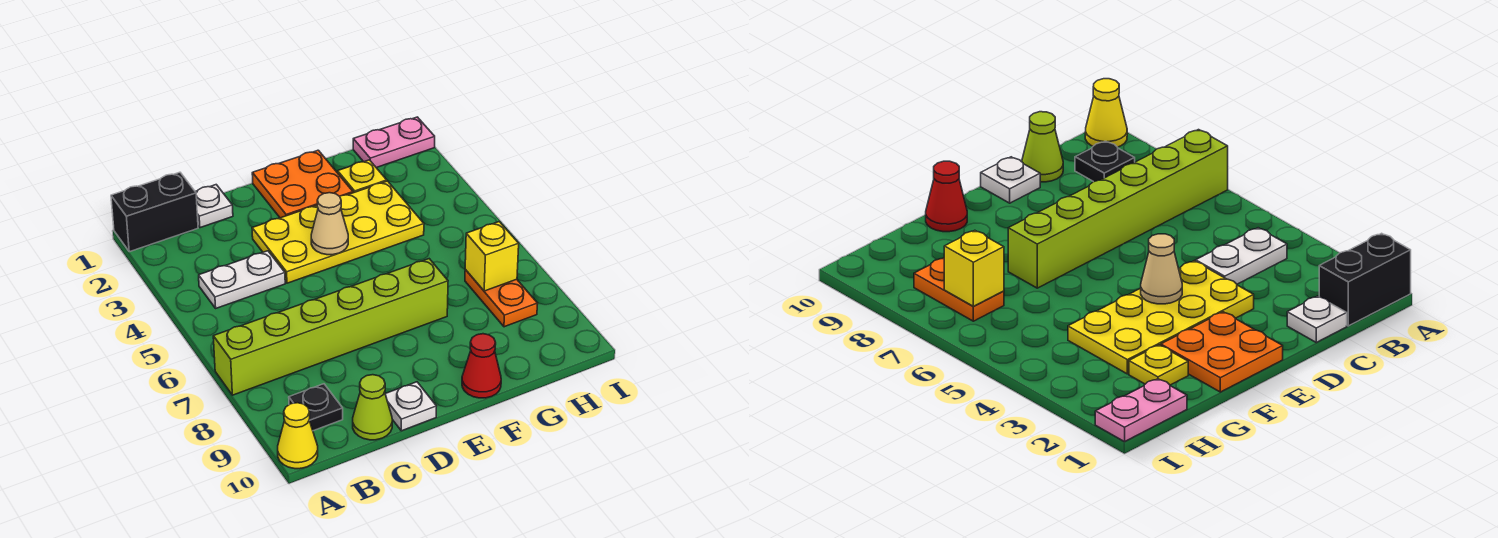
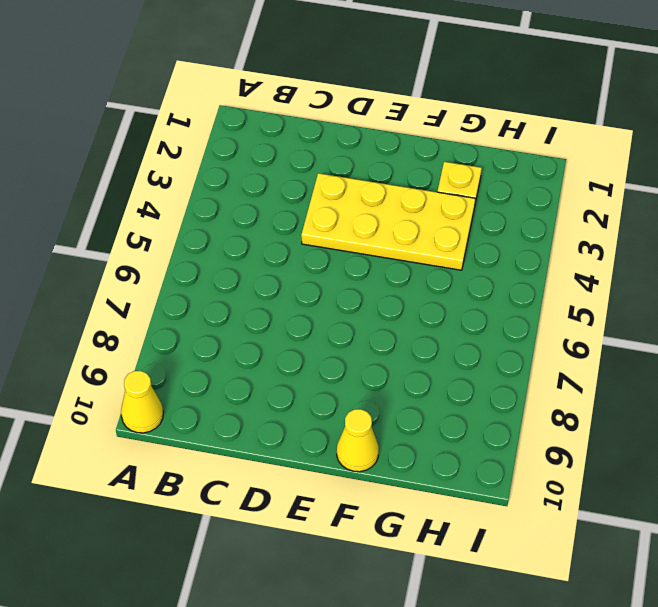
yellow cone F10 level 1 -> red cone F10 level 1
none -> black brick A1:B1 level 1
none -> lime brick A7:F7 level 1
none -> white plate B4:C4 level 1

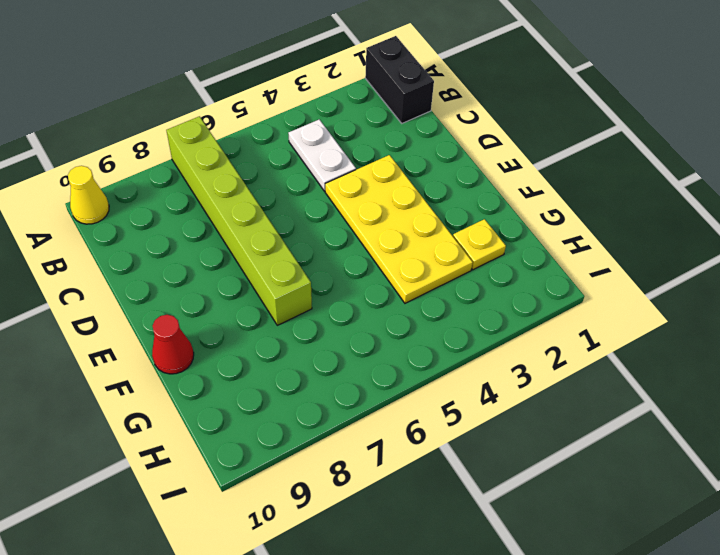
none -> black plate B9 level 1
none -> white plate C1 level 1
none -> lime cone C10 level 1

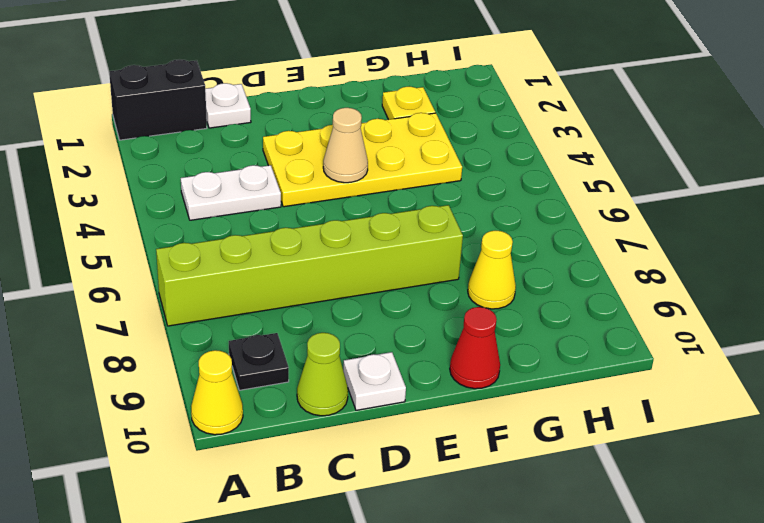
yellow cone G8 level 1 -> none
none -> orange plate E1:F2 level 1
none -> pink plate H1:I1 level 1
none -> orange plate H7:H8 level 1

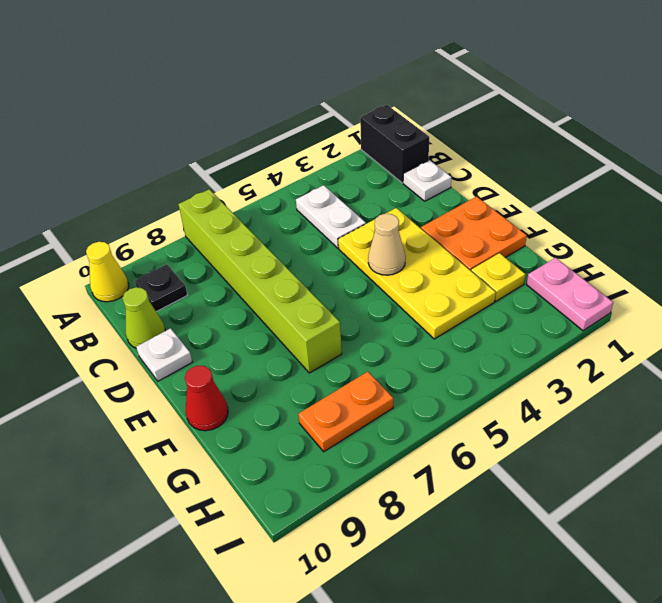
none -> yellow brick H7 level 2

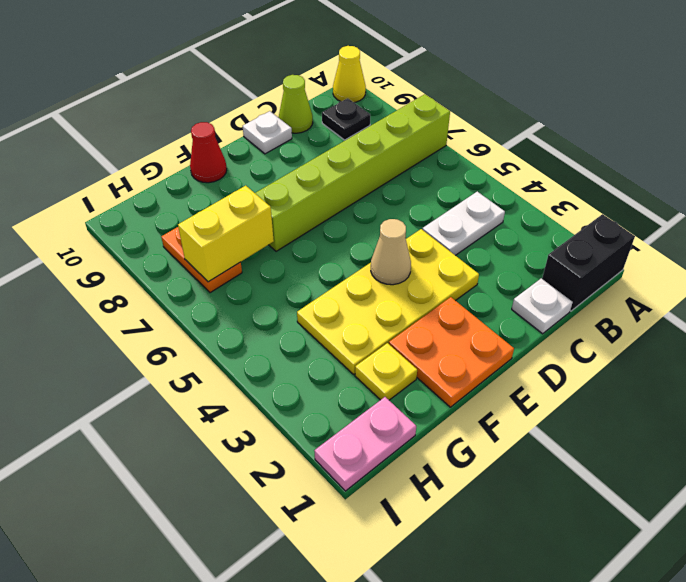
yellow brick G7:H7 level 2 -> yellow brick H7 level 2

